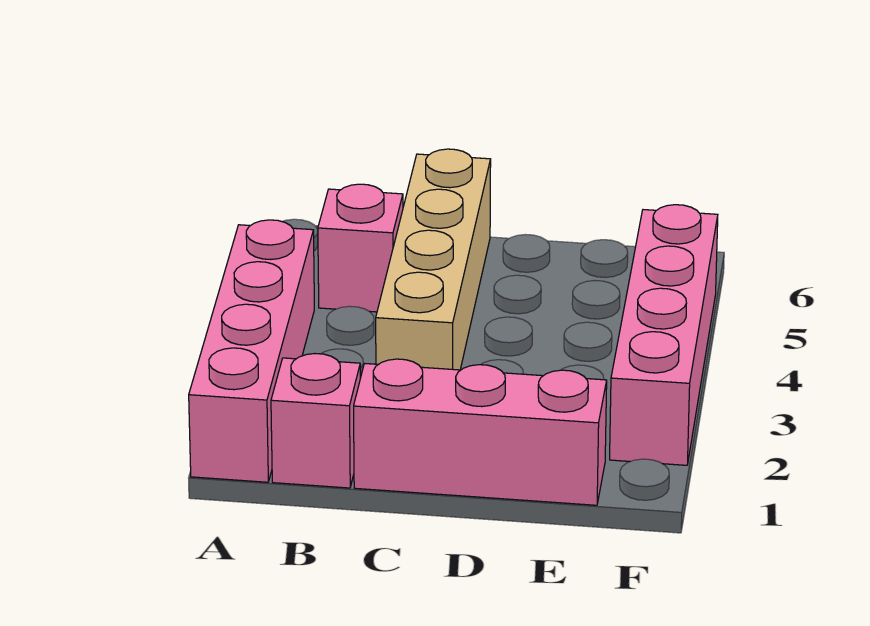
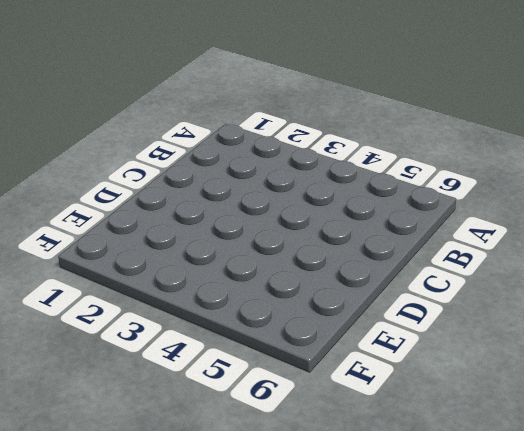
none -> pink brick A1:A4 level 1
none -> pink brick B1 level 1

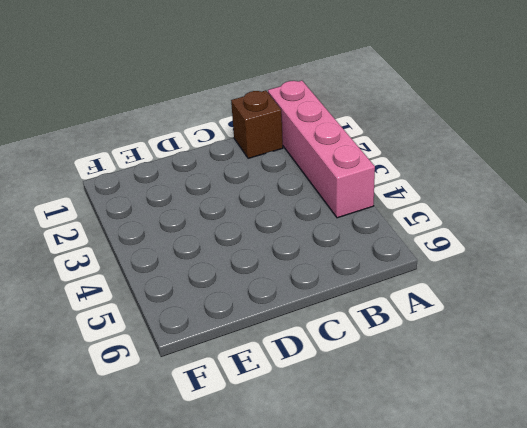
brown brick B1 level 1 -> pink brick B1 level 1
none -> pink brick B5 level 1
none -> pink brick C1:E1 level 1

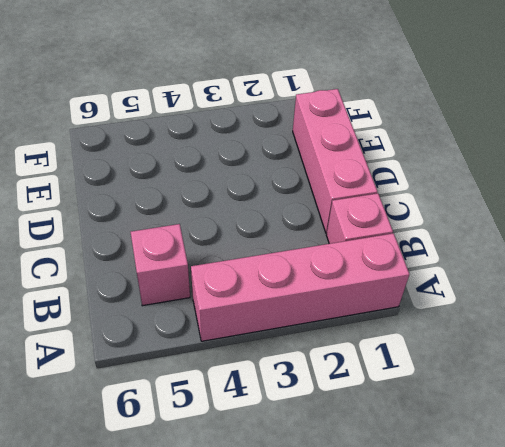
none -> tan brick C3:C6 level 1
none -> pink brick F2:F5 level 1

